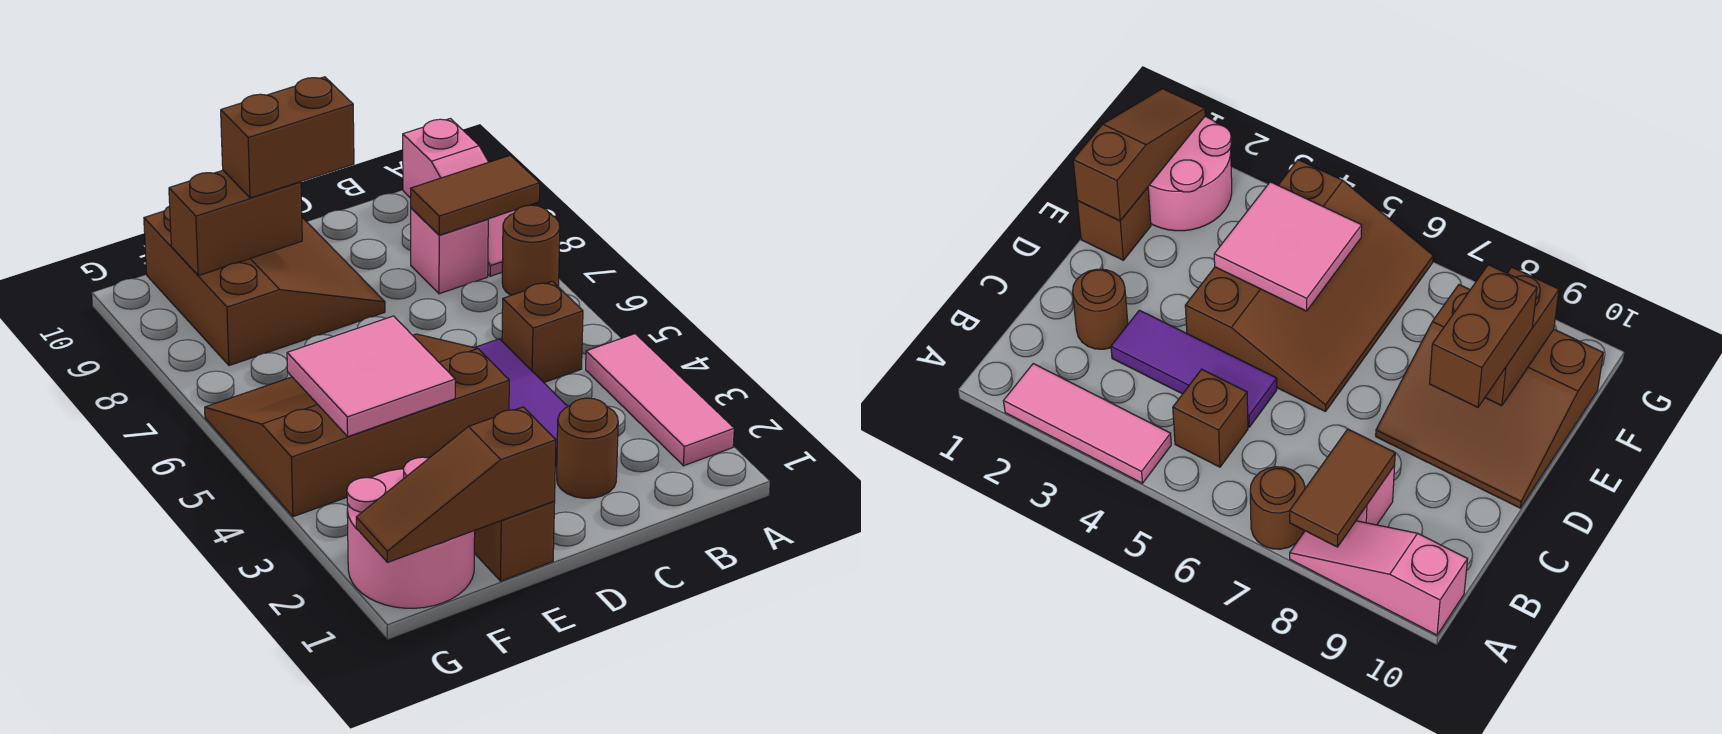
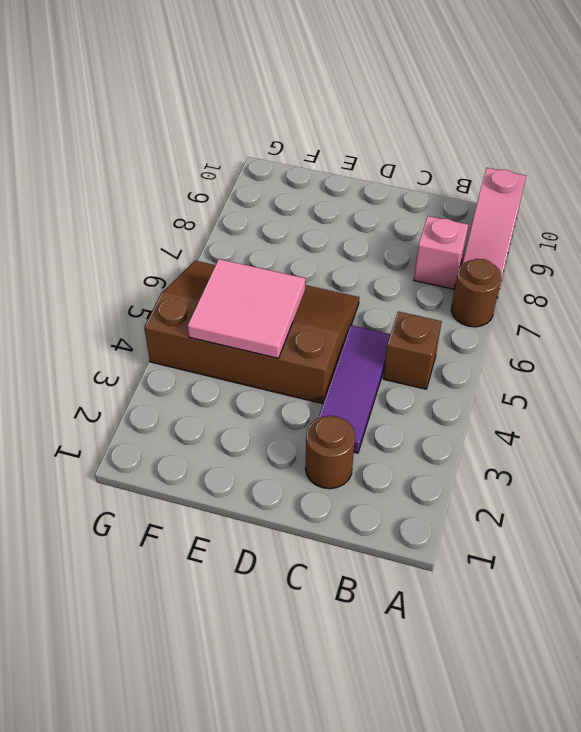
none -> pink tile A2:A4 level 1
none -> brown slope D8:F10 level 1 top F
none -> brown brick E1 level 1

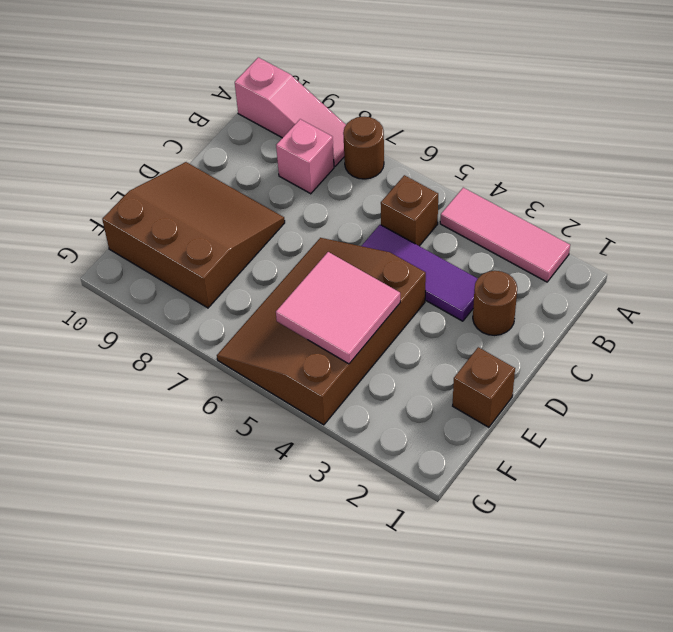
none -> pink round brick F1:G2 level 1
none -> brown tile A8:B8 level 2
none -> brown slope E1:G1 level 2 top E

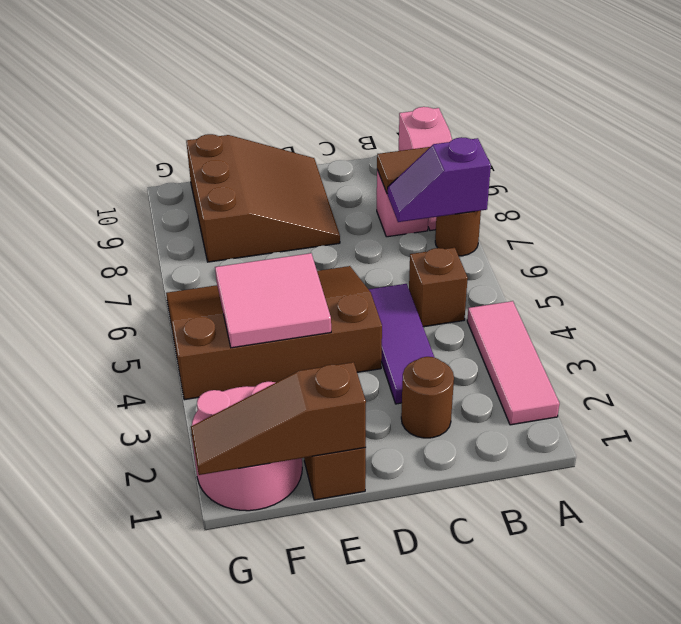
purple slope A7:B7 level 2 top A -> none
none -> brown brick E9:F9 level 2
none -> brown brick D9:E9 level 3

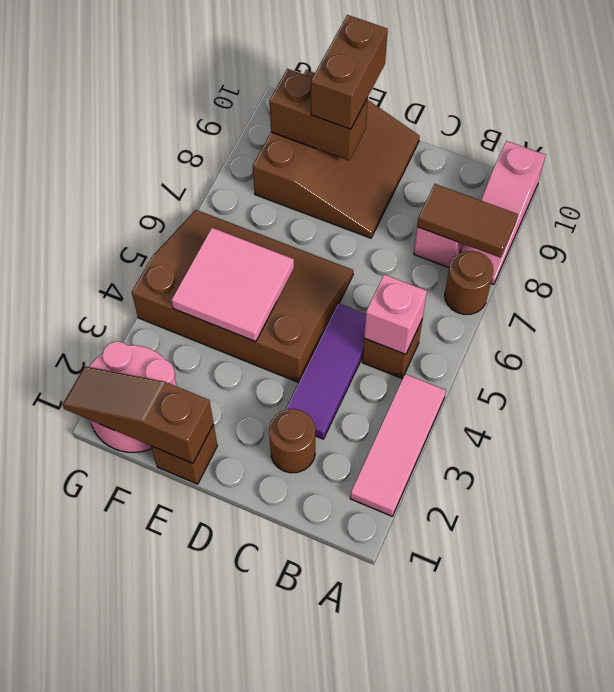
pink brick B5 level 2 -> none
brown brick E9:E10 level 3 -> brown brick D9:E9 level 3

